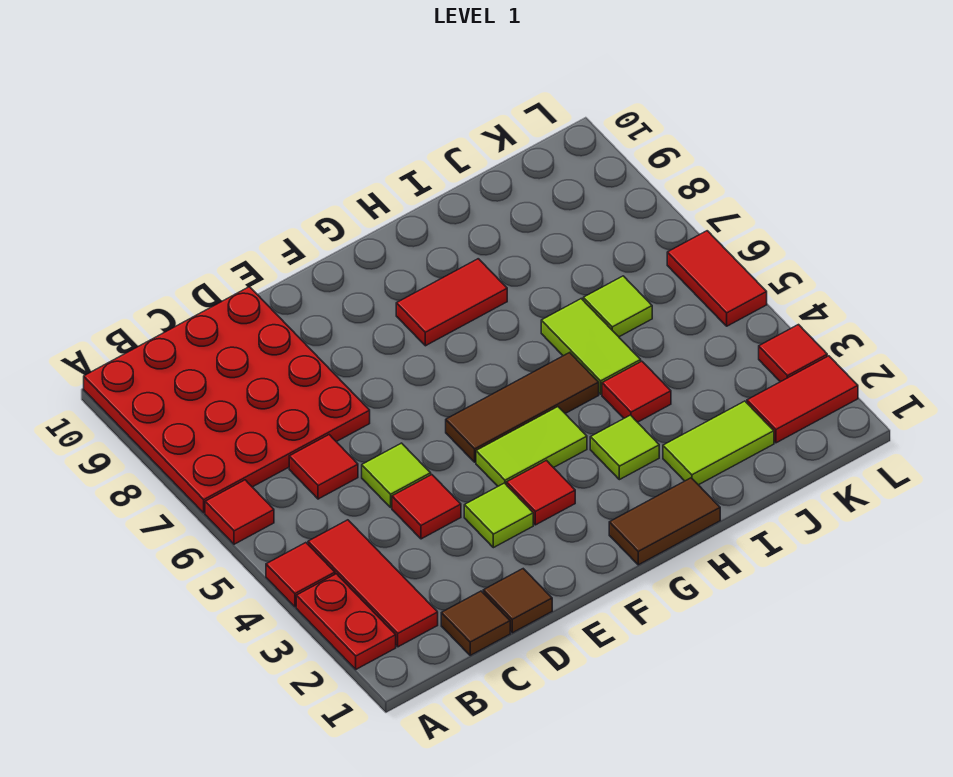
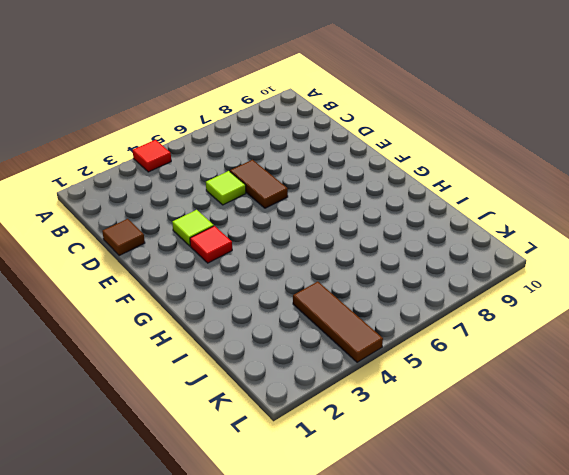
brown tile D6:E6 level 1 -> brown tile G1:H1 level 1
brown tile J4:L4 level 1 -> brown tile F5:H5 level 1
none -> red plate A2:A3 level 1
none -> red tile A6 level 1
none -> red plate A7:D10 level 1

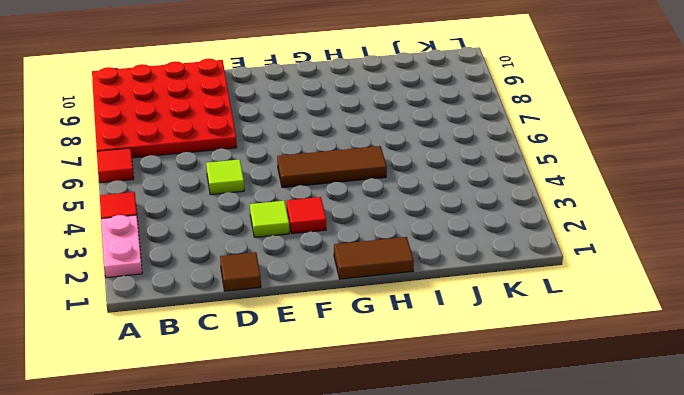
pink plate A2:A3 level 1 -> red plate A2:A3 level 1
none -> red tile B2:B4 level 1
none -> brown tile C1 level 1
none -> red tile C6 level 1

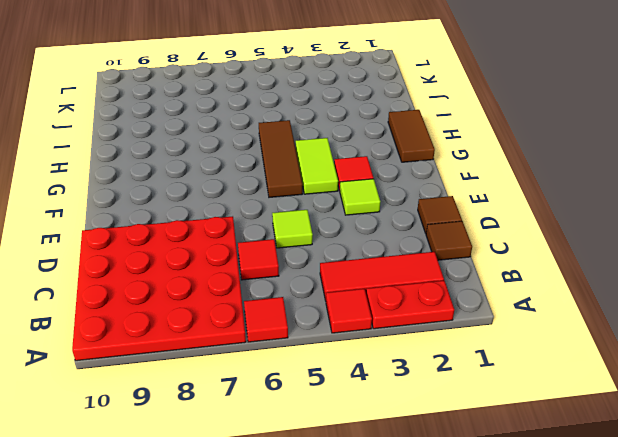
none -> red tile D4 level 1
none -> red tile G8:H8 level 1
none -> lime tile H3 level 1

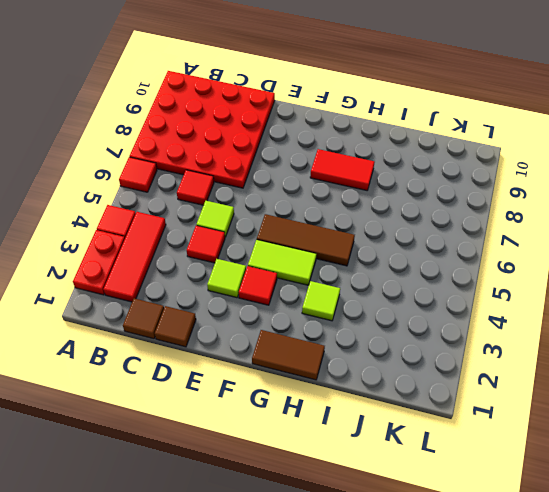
none -> lime tile I2:J2 level 1
none -> red tile I4 level 1
none -> lime tile I5:I6 level 1

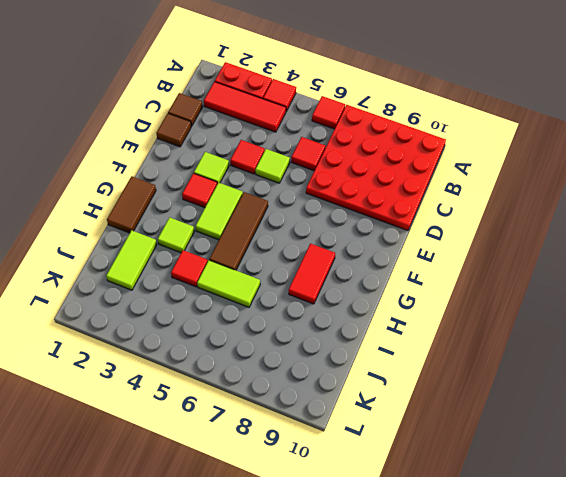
none -> lime tile J6 level 1
none -> red tile K2:L2 level 1
none -> red tile L3 level 1

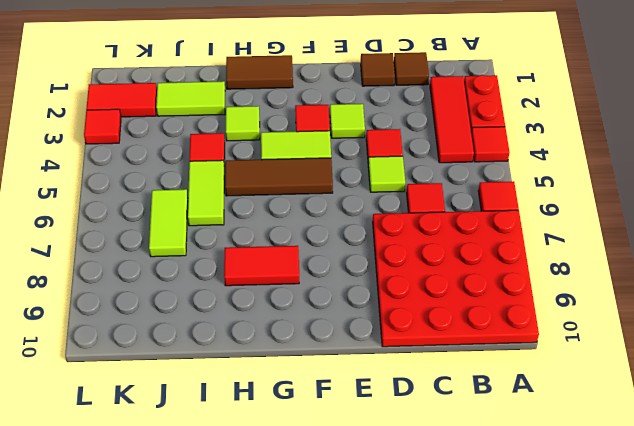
lime tile J6:J7 level 1 -> lime tile J6 level 1
none -> red tile L5:L6 level 1

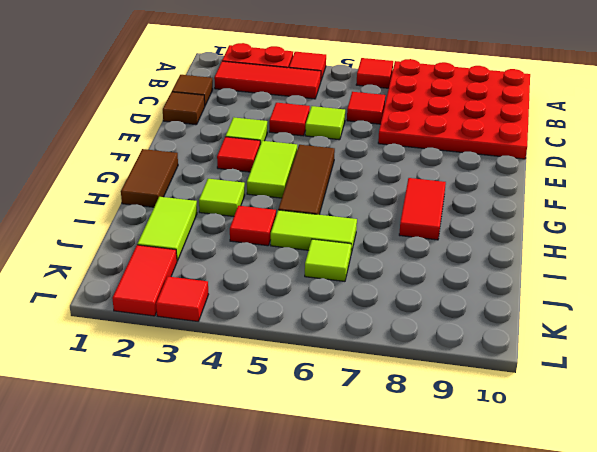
none -> red tile L5:L6 level 1

